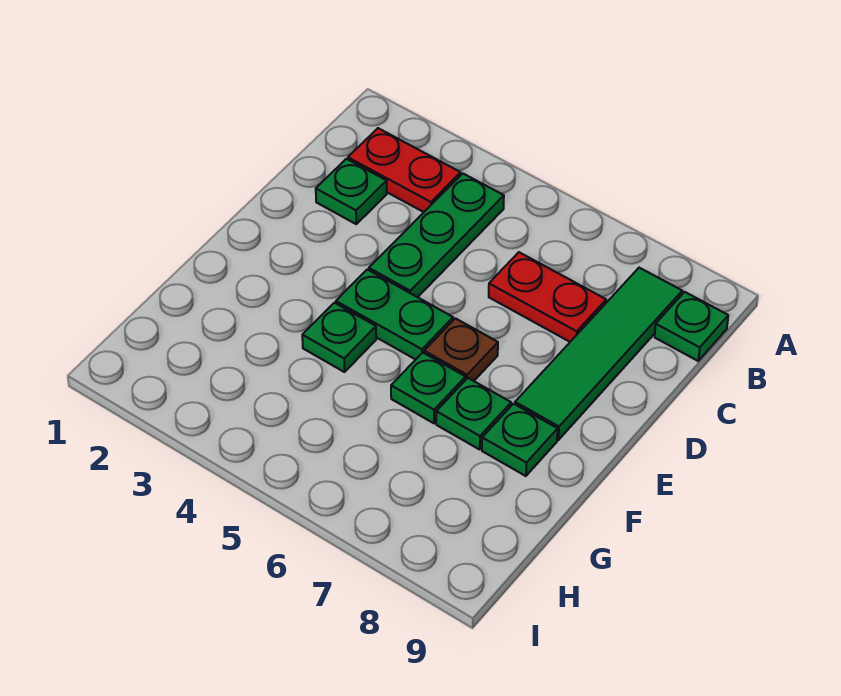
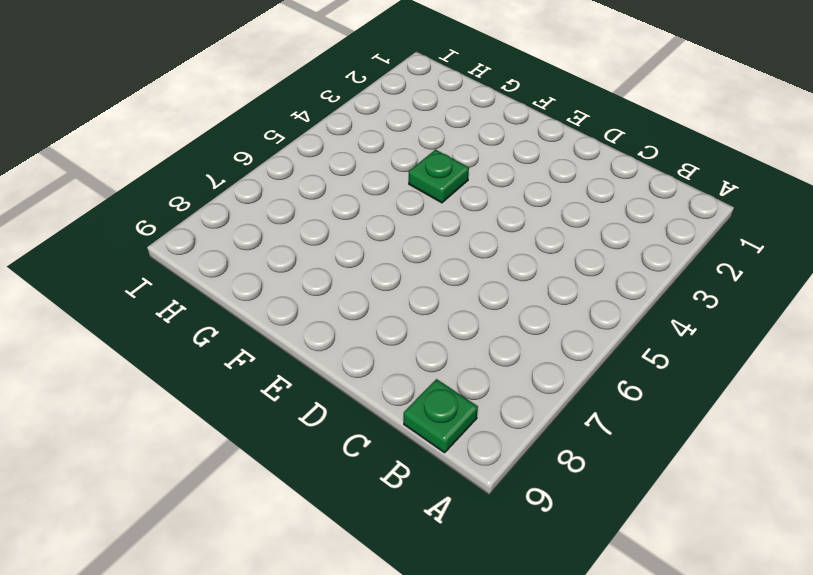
none -> red plate B2:B3 level 1
none -> green plate B4:D4 level 1
none -> green tile B8:E8 level 1

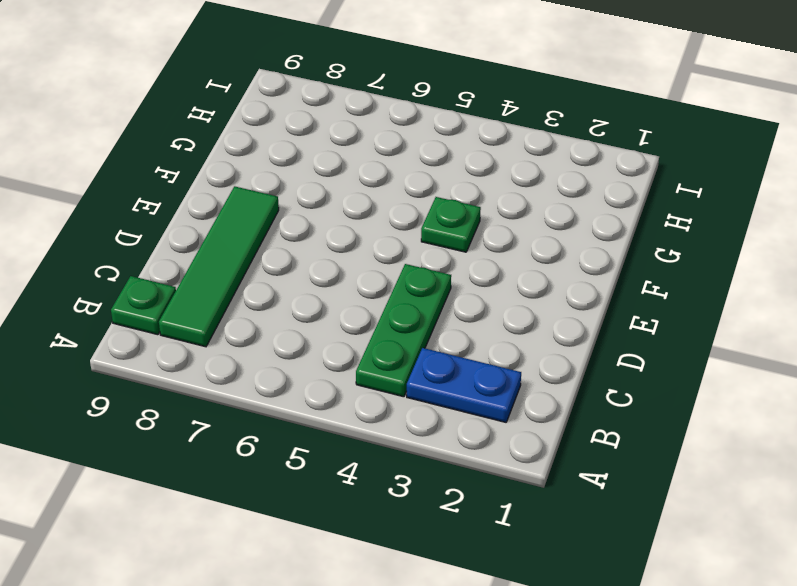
blue plate B2:B3 level 1 -> red plate B2:B3 level 1
none -> green plate C2 level 1
none -> red plate C6:C7 level 1
none -> green plate E4:E5 level 1

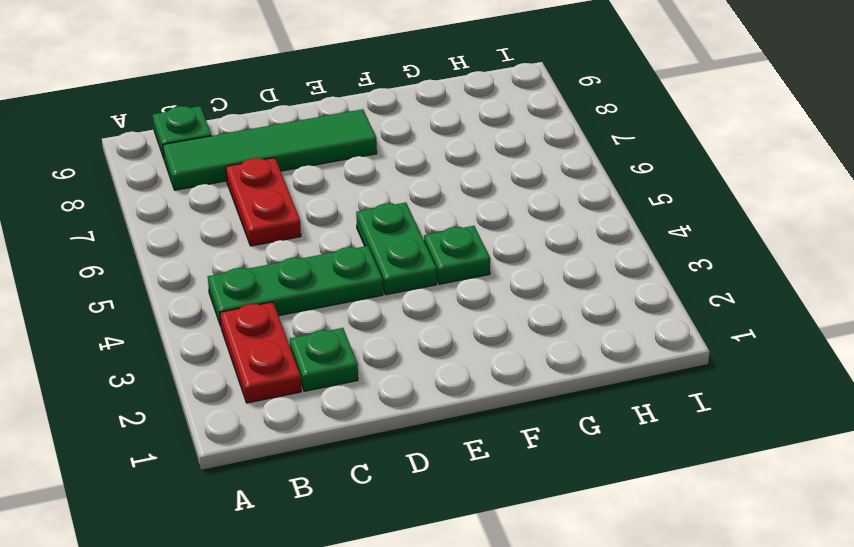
none -> brown plate E6 level 1
none -> green plate F6 level 1
none -> green plate F7 level 1

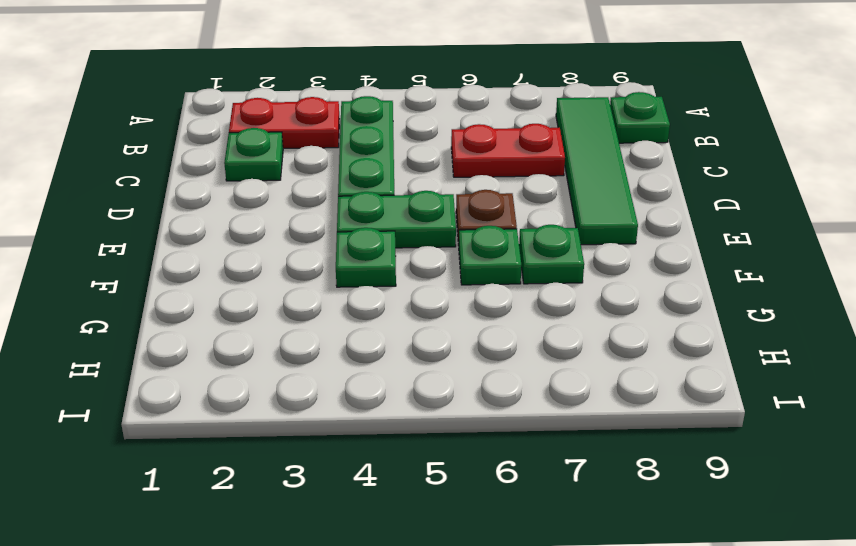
none -> green plate F8 level 1

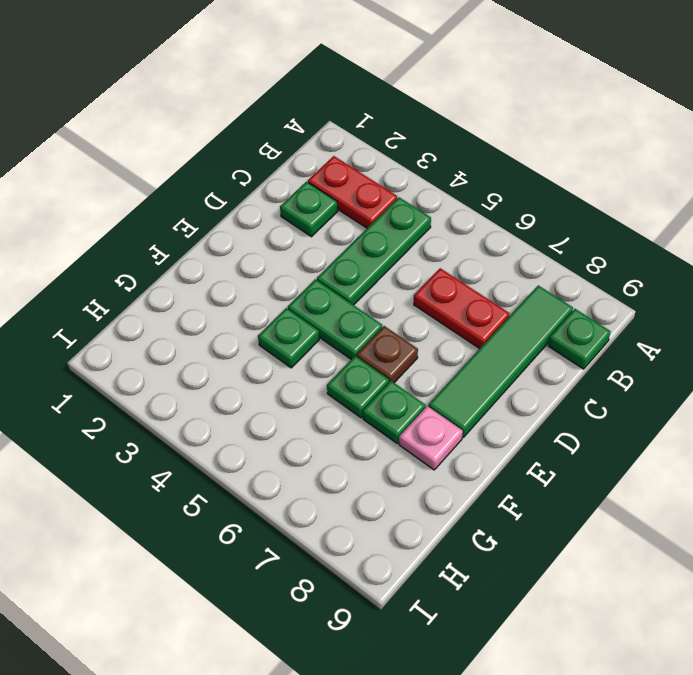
pink plate F8 level 1 -> green plate F8 level 1

